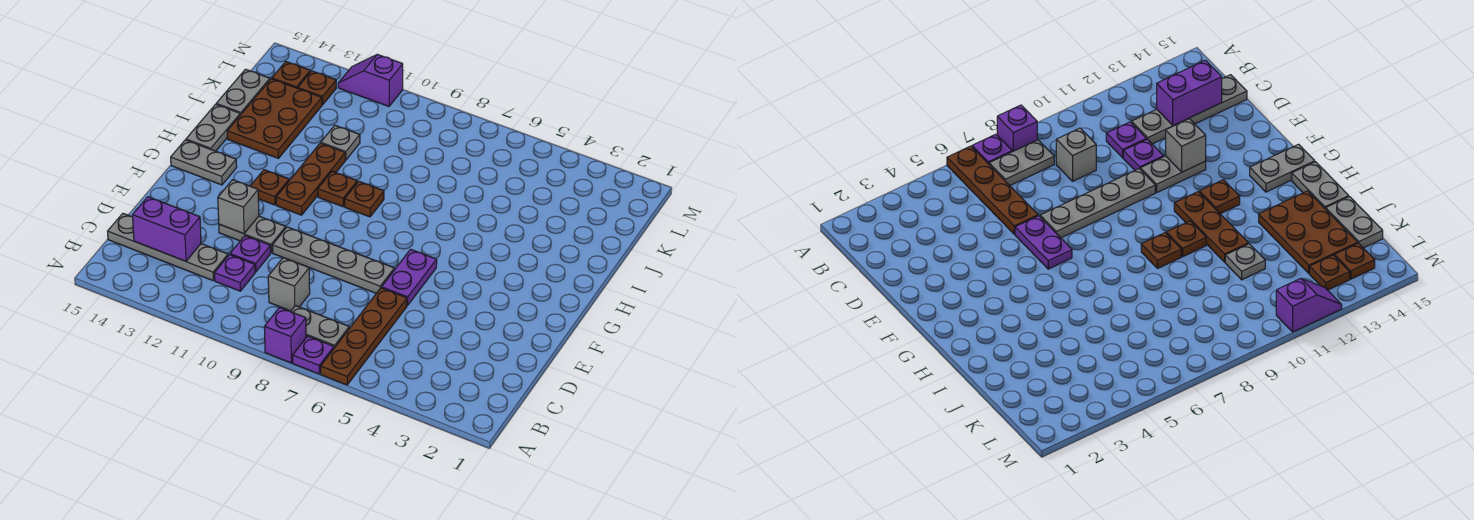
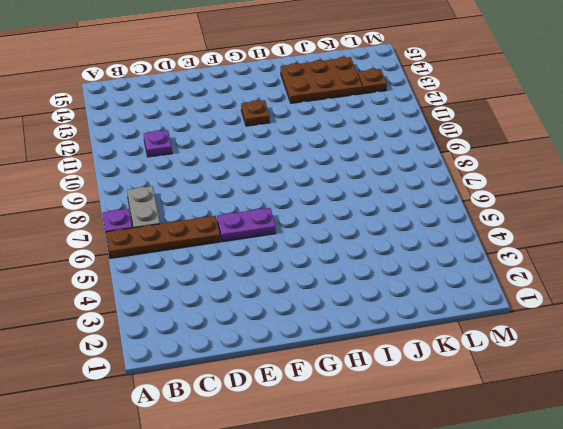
none -> purple brick A8 level 1
none -> grey brick C9 level 1
none -> grey plate C12:C15 level 1

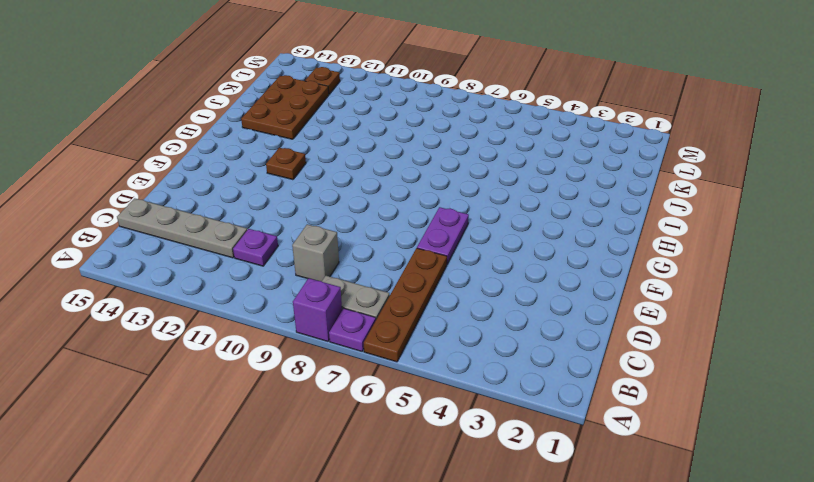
none -> purple plate D11 level 1
none -> grey plate E7:E10 level 1
none -> grey plate E11:E12 level 1

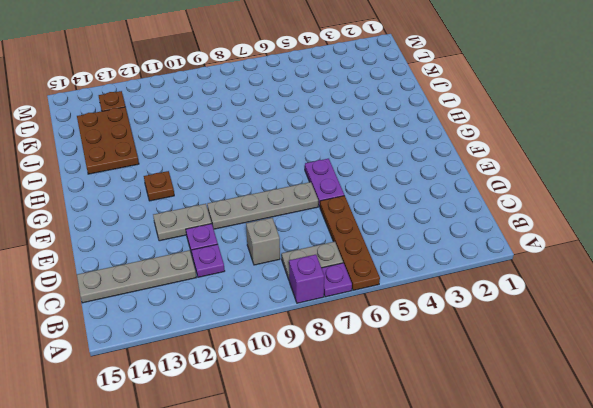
none -> brown plate G11:I11 level 1
none -> grey plate G14:G15 level 1
none -> brown plate H9 level 1

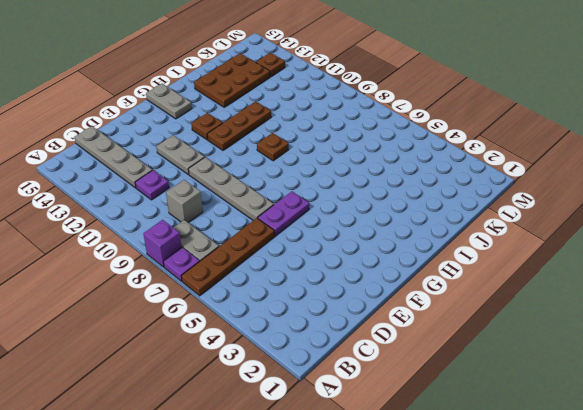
none -> purple plate D11 level 1
none -> brown plate H10 level 1
none -> grey plate H15:I15 level 1

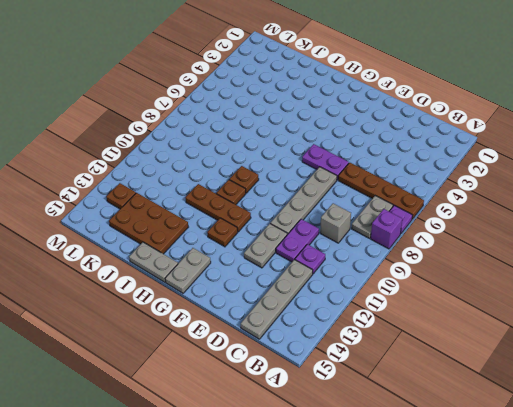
purple plate D10:D11 level 1 -> purple plate D11 level 1
none -> grey plate J11 level 1
none -> grey plate J15:K15 level 1
none -> brown plate L14 level 1

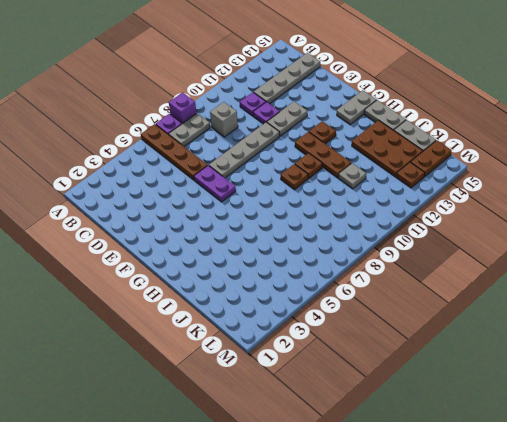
brown plate L14:L15 level 1 -> brown plate L14 level 1
none -> purple slope M11:M12 level 1 top 11
none -> purple brick C13:C14 level 2
none -> grey brick E12 level 2

